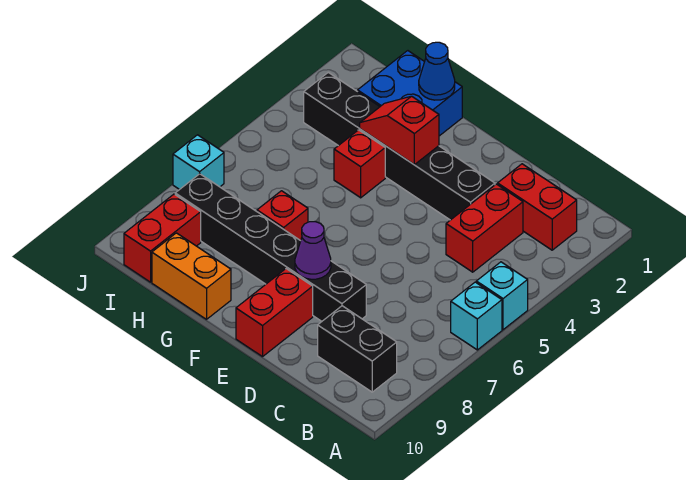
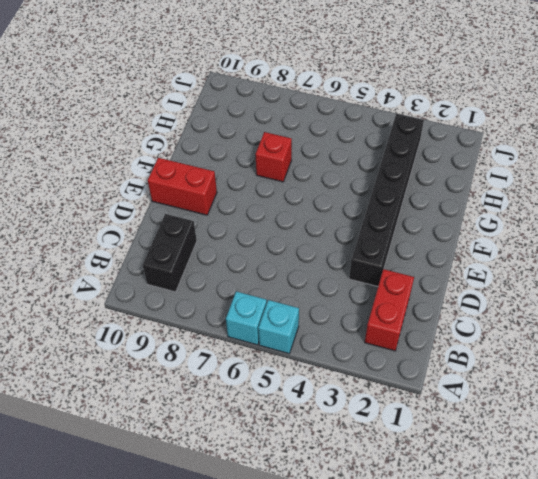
none -> red brick C3:C4 level 1
none -> black brick D8:I8 level 1
none -> blue brick G1:H2 level 1

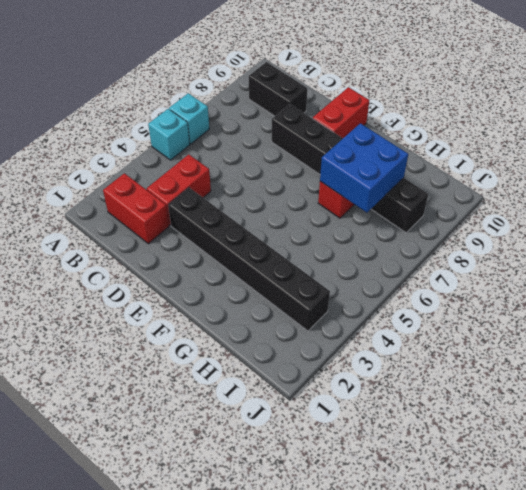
blue brick G7:H8 level 2 -> blue brick G1:H2 level 1
none -> red brick G4 level 1
none -> orange brick G10:H10 level 1
none -> red brick I9:I10 level 1

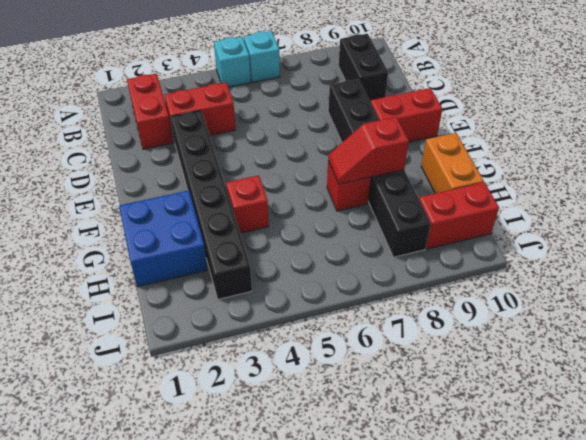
red slope G7:G8 level 2 top 8 -> red slope F3:G3 level 2 top F
none -> cyan brick J7 level 1
none -> purple cone E8 level 2
none -> blue cone G1 level 2

